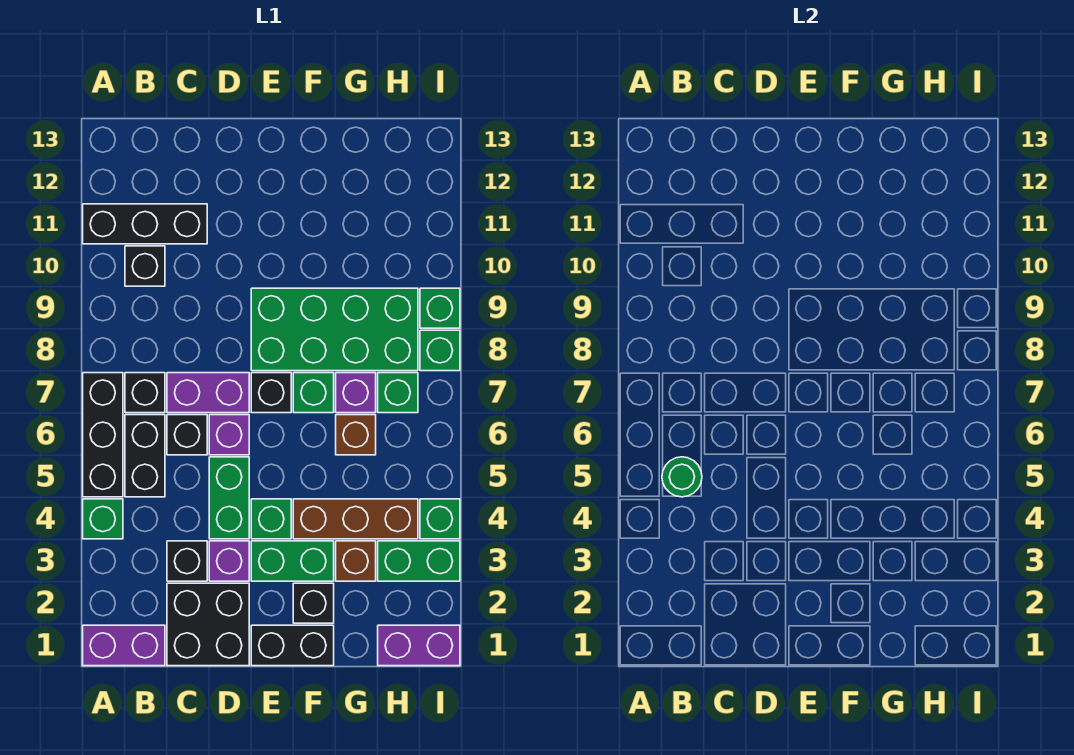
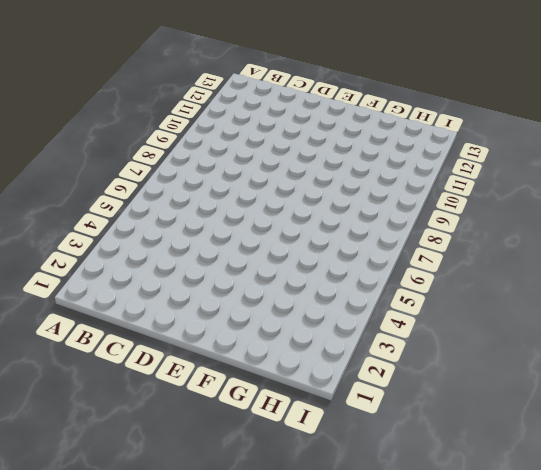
none -> purple brick A1:B1 level 1
none -> green brick A4 level 1
none -> black brick A5:A7 level 1
none -> black brick A11:C11 level 1

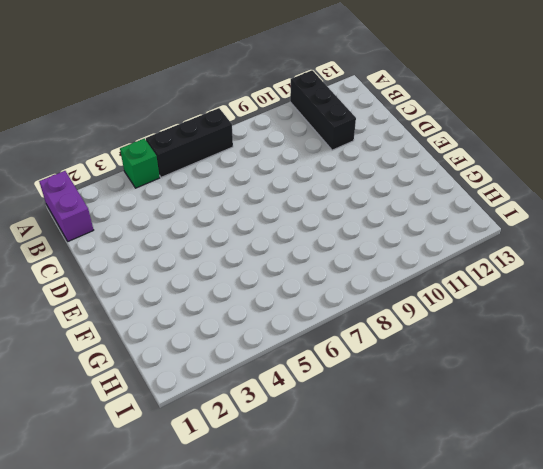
none -> black brick B5:B6 level 1
none -> black brick B7 level 1
none -> black brick B10 level 1
none -> black brick C1:D2 level 1

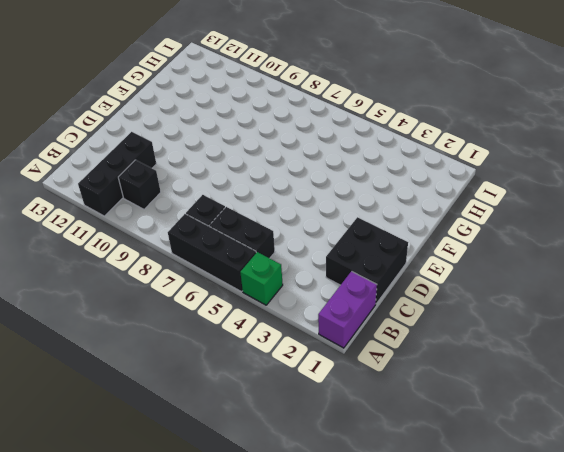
none -> black brick C3 level 1
none -> black brick C6 level 1
none -> purple brick C7:D7 level 1
none -> purple brick D3 level 1

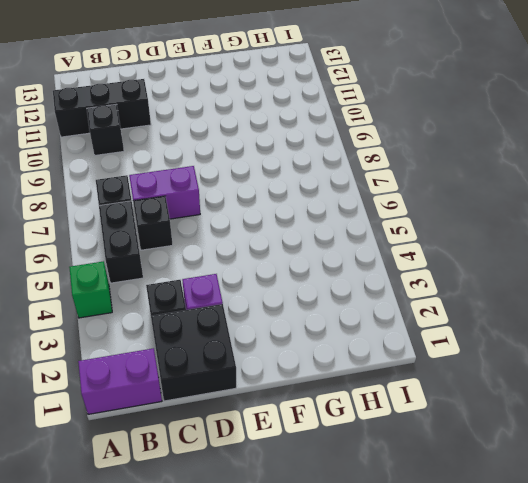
none -> black brick A5:A7 level 1
none -> green brick D4:D5 level 1
none -> purple brick D6 level 1
none -> black brick E1:F1 level 1

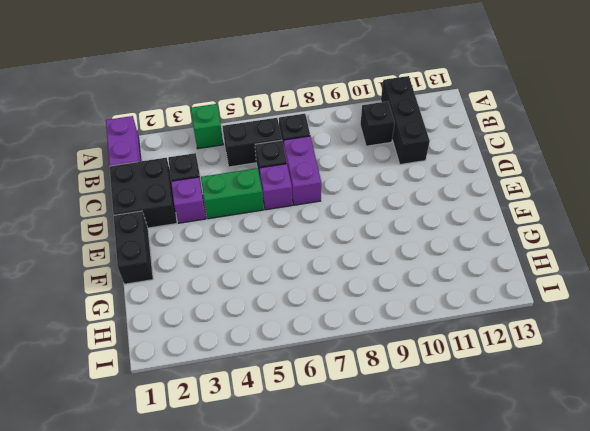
none -> black brick A5:A7 level 1
none -> green brick E3:F3 level 1
none -> green brick E4 level 1
none -> black brick E7 level 1

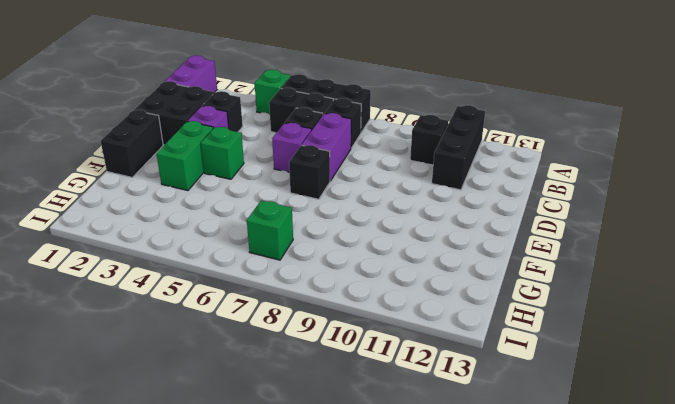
none -> green brick D4:D5 level 1
none -> green brick E8:H9 level 1
none -> black brick F2 level 1
none -> brown brick F4:H4 level 1

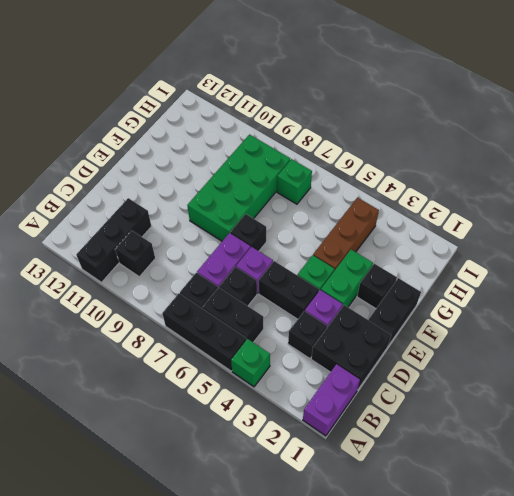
black brick D4:D5 level 1 -> green brick D4:D5 level 1
none -> green brick F7 level 1
none -> brown brick G3 level 1
none -> brown brick G6 level 1
none -> purple brick G7 level 1

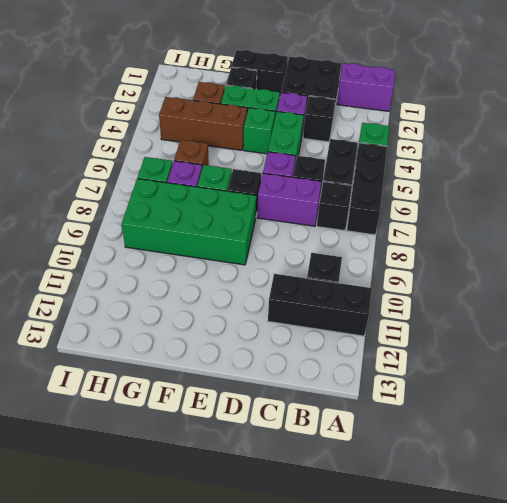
none -> purple brick H1:I1 level 1
none -> green brick H3:I3 level 1
none -> green brick I4 level 1
none -> green brick I8 level 1

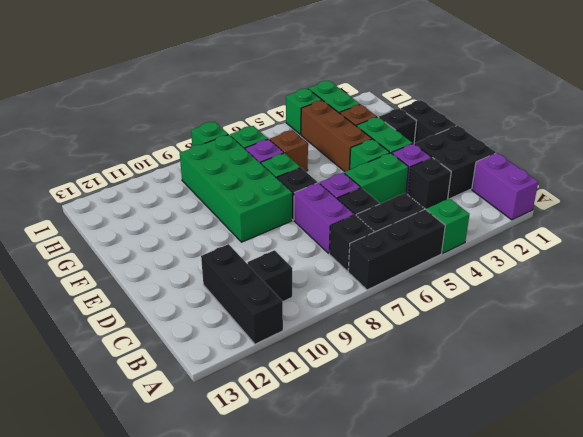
none -> purple brick H1:I1 level 1
none -> green brick I9 level 1
none -> green round brick B5 level 2

